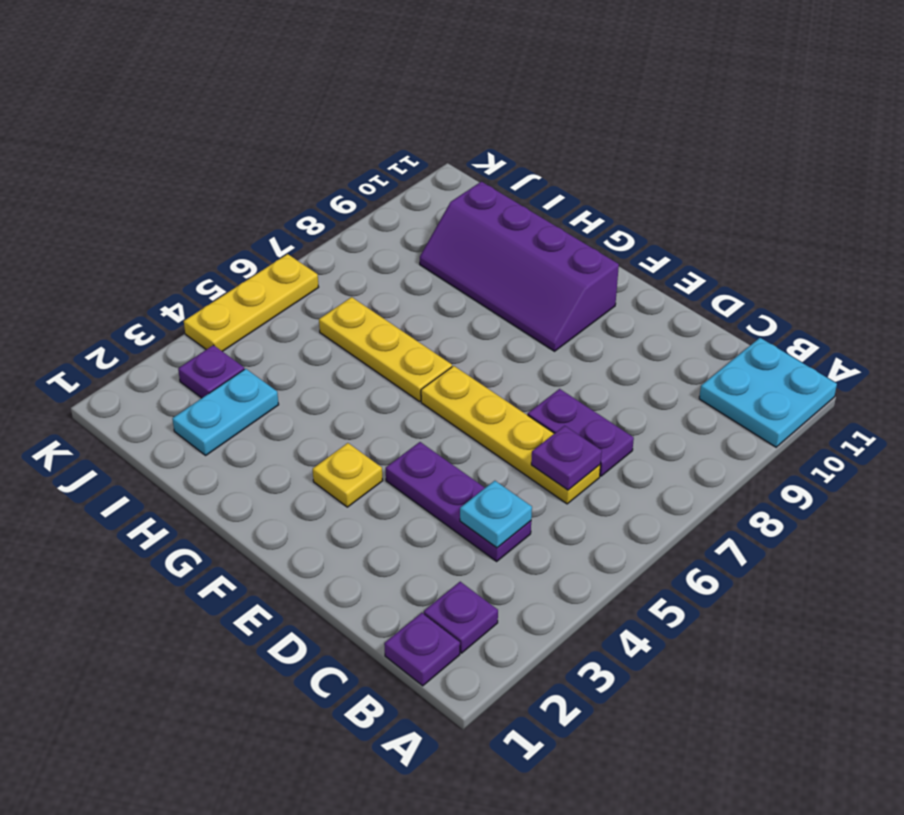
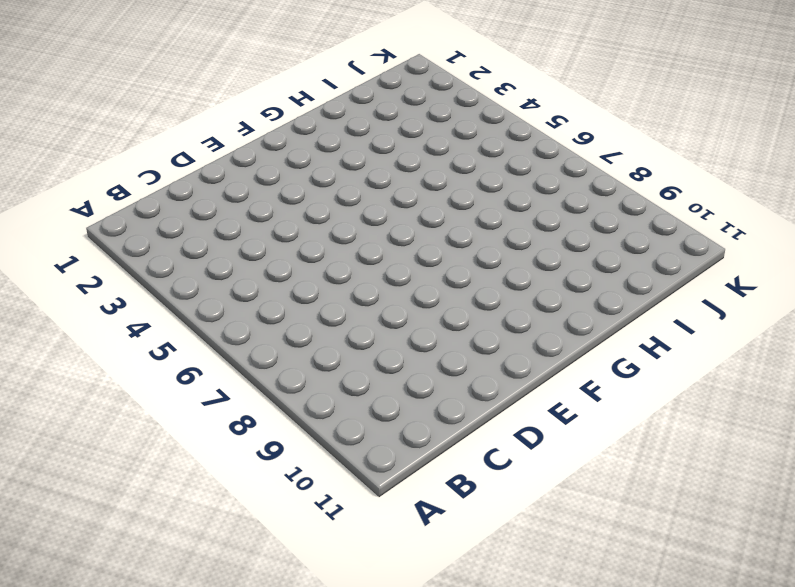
none -> cyan plate A10:B11 level 1
none -> purple plate B1 level 1
none -> purple plate B2 level 1

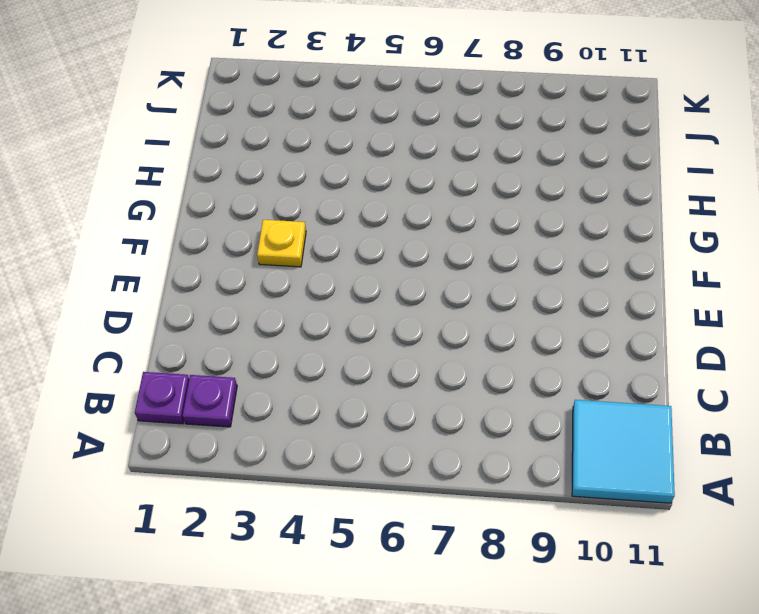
cyan tile A10:B11 level 1 -> cyan plate A10:B11 level 1
none -> purple plate C4:E4 level 1
none -> yellow plate C6:F6 level 1
none -> purple plate C7:D7 level 1

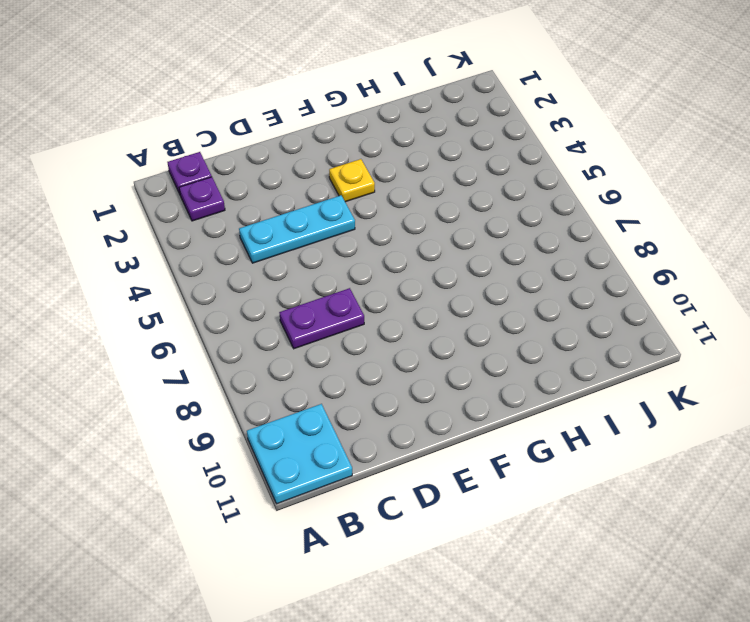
cyan plate C4:E4 level 1 -> purple plate C4:E4 level 1
none -> yellow plate C6:F6 level 1
none -> purple slope F9:I10 level 1 top 10
none -> yellow plate G6:I6 level 1

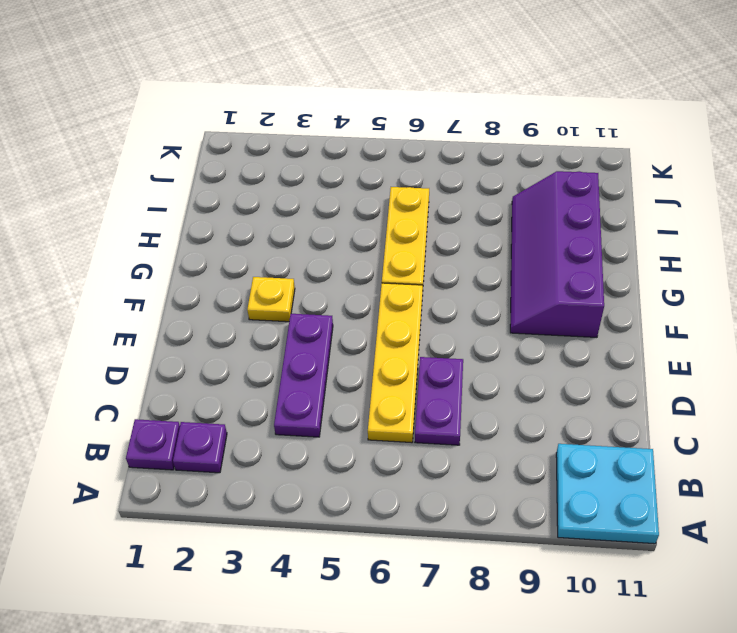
none -> cyan plate I2:I3 level 1
none -> purple plate J3 level 1
none -> yellow plate K4:K6 level 1

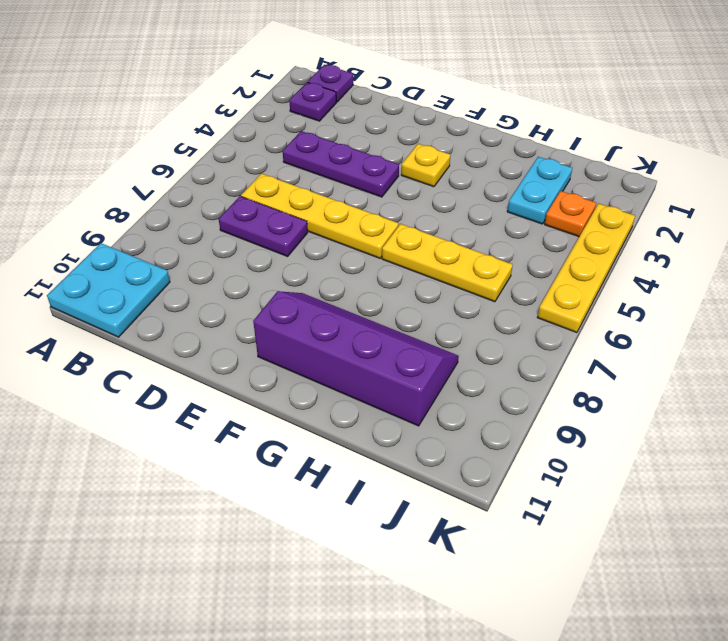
orange plate J3 level 1 -> purple plate J3 level 1
yellow plate K3:K6 level 1 -> yellow plate K4:K6 level 1
none -> cyan plate C4 level 2
none -> purple plate C6 level 2

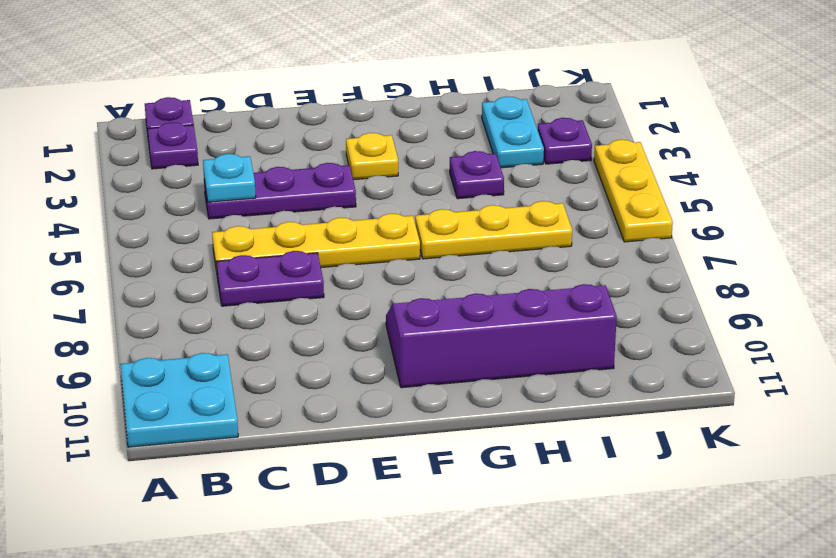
purple plate H4 level 1 -> purple plate C6 level 2

